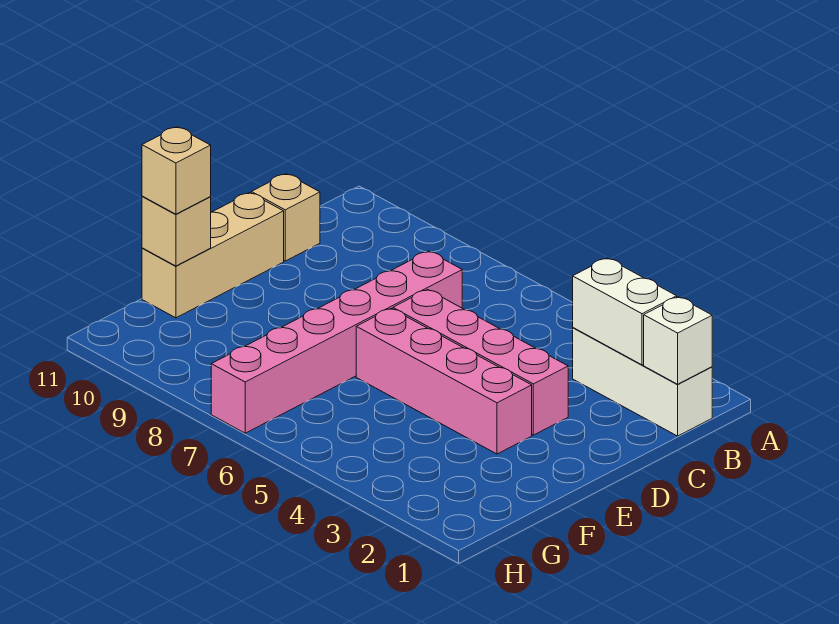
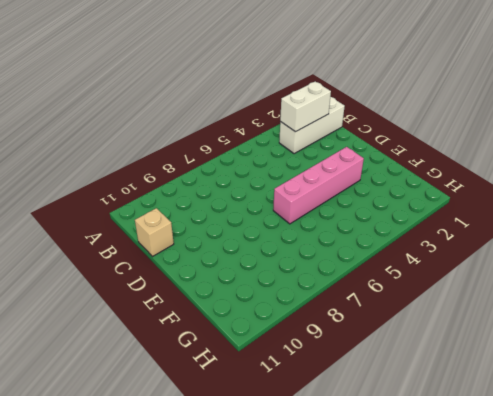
none -> pink brick C7:H7 level 1
none -> pink brick D3:D6 level 1

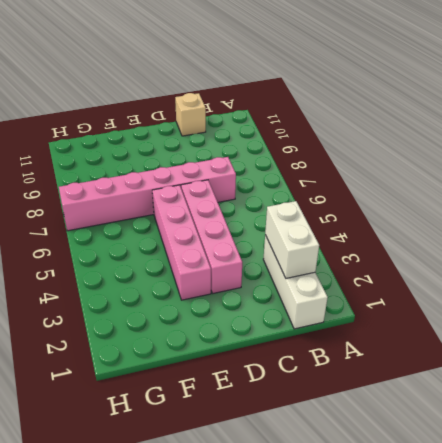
none -> tan brick D11:F11 level 1
none -> white brick B1 level 2

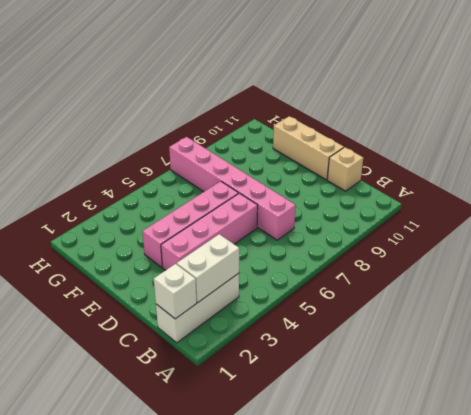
none -> tan brick F11 level 2
none -> tan brick F11 level 3

